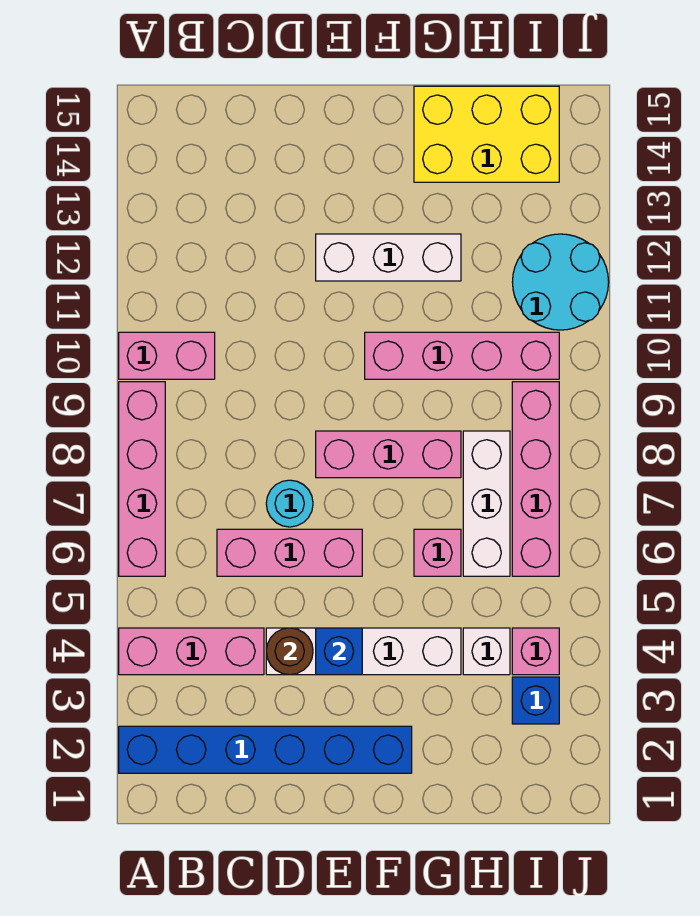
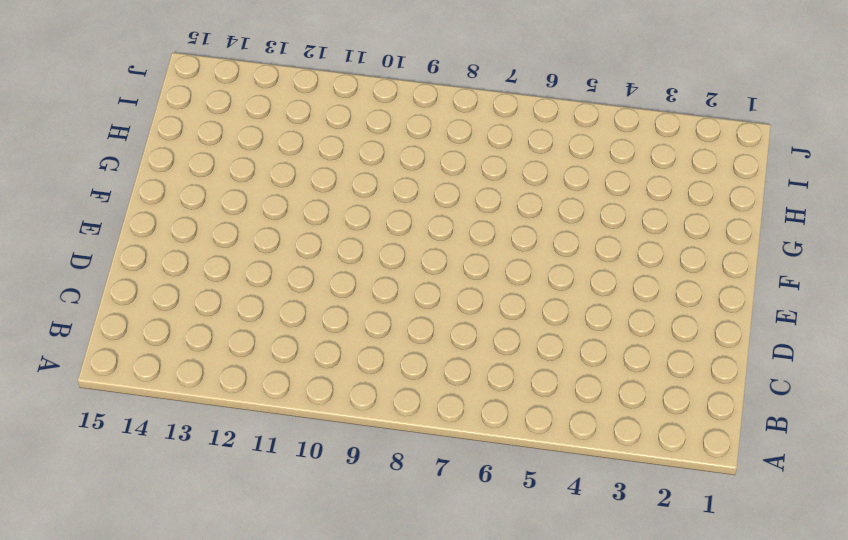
none -> blue brick A2:F2 level 1
none -> pink brick A4:C4 level 1
none -> pink brick A6:A9 level 1

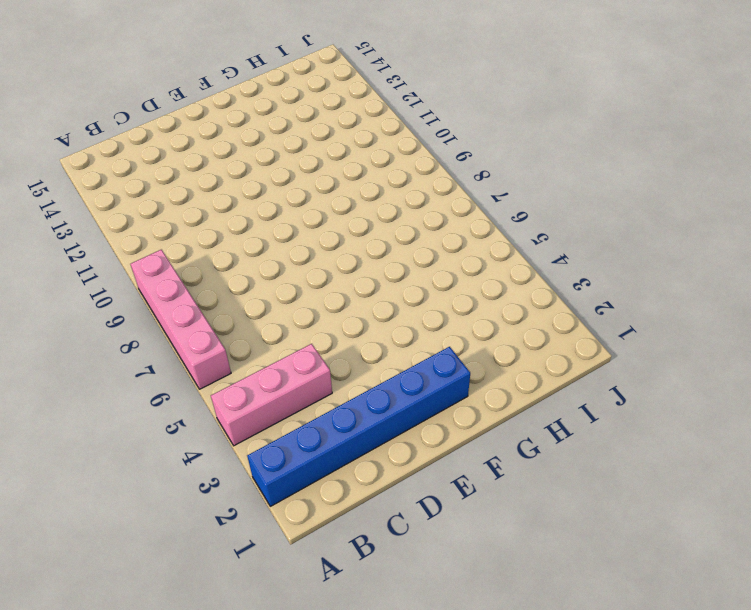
none -> pink brick A10:B10 level 1
none -> pink brick C6:E6 level 1
none -> white brick D4:G4 level 1

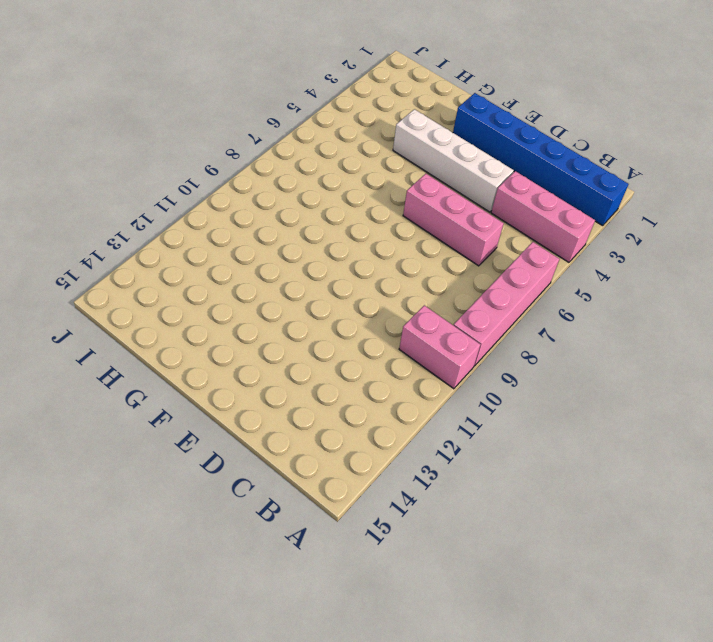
none -> cyan round brick D7 level 1
none -> pink brick E8:G8 level 1
none -> white brick E12:G12 level 1

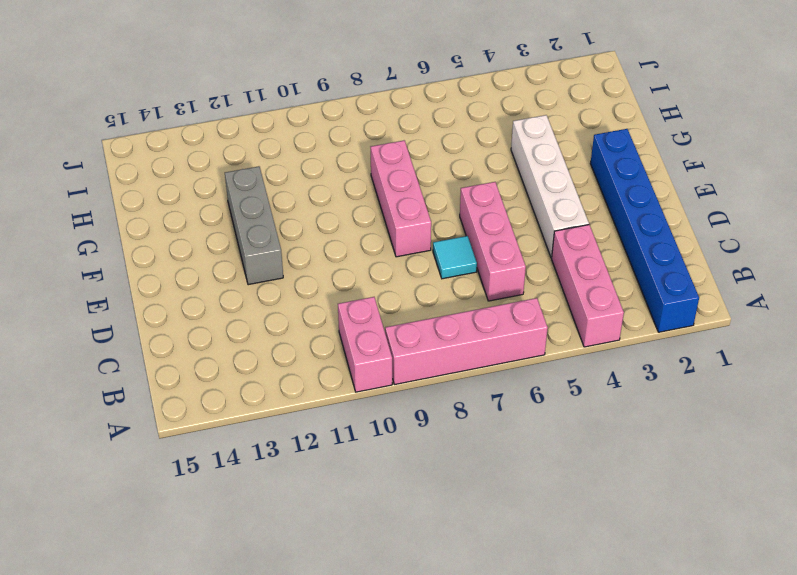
cyan tile D7 level 1 -> cyan round brick D7 level 1
grey brick E12:G12 level 1 -> white brick E12:G12 level 1
none -> pink brick F10:I10 level 1
none -> pink brick G6 level 1
none -> yellow brick G14:I15 level 1

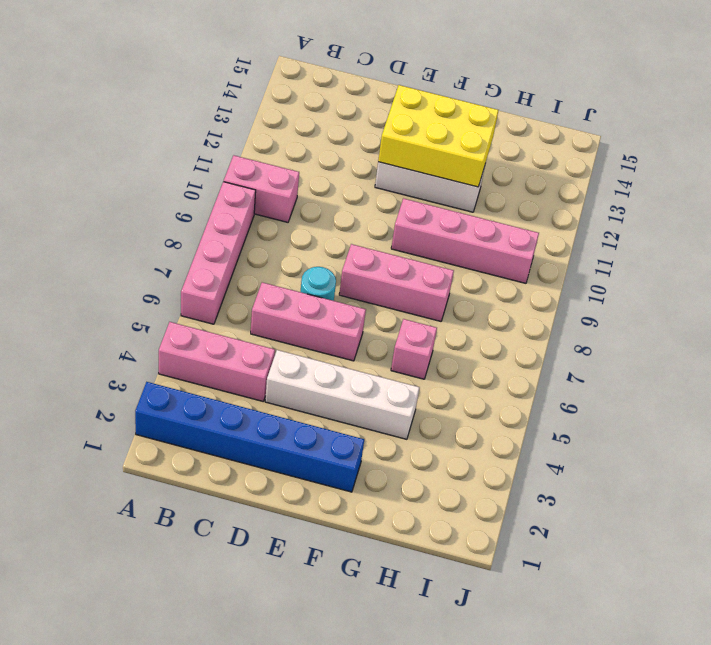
yellow brick E12:G13 level 2 -> yellow brick G14:I15 level 1
none -> white brick H4 level 1
none -> white brick H6:H8 level 1
none -> blue brick I3 level 1

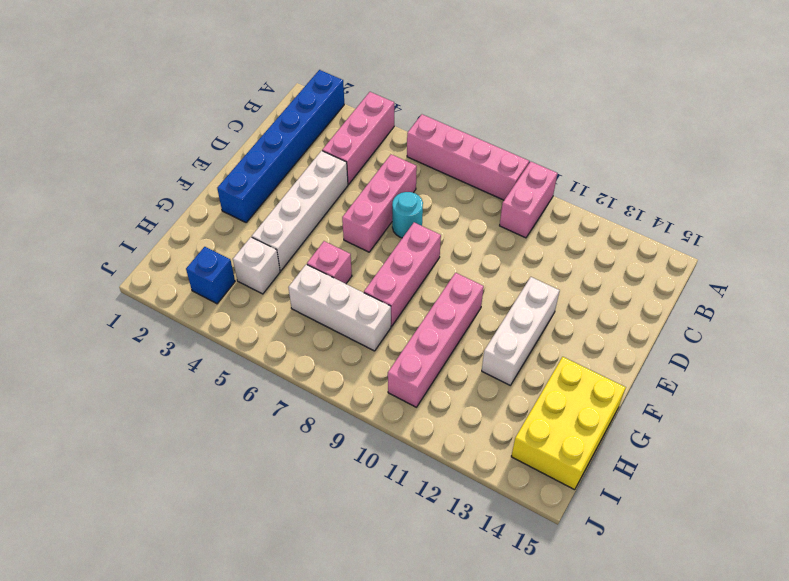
none -> pink brick I4 level 1
none -> pink brick I6:I9 level 1
none -> cyan round brick I11:J12 level 1

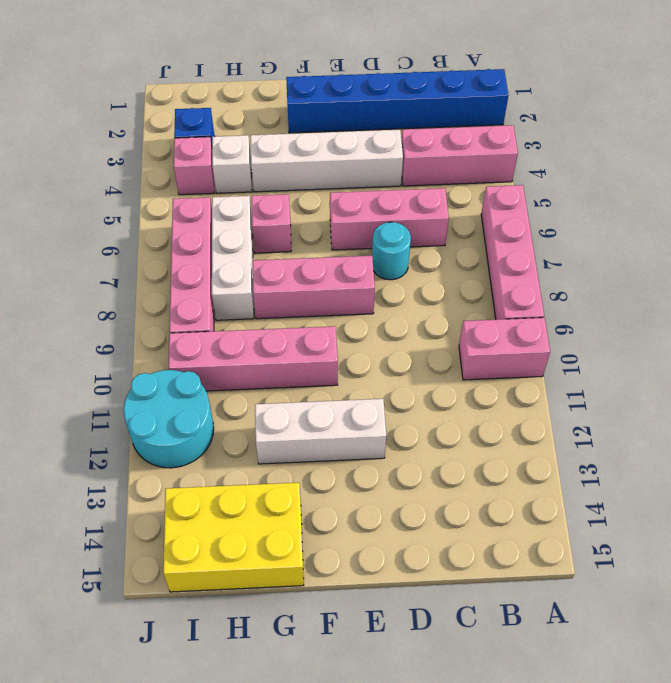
none -> brown round brick D4 level 2
none -> blue brick E4 level 2

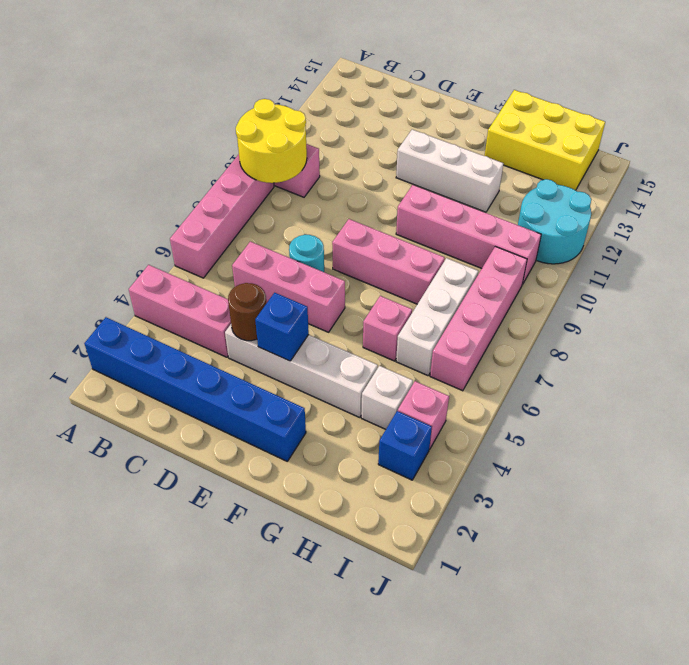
yellow round brick A9:B10 level 2 -> none

